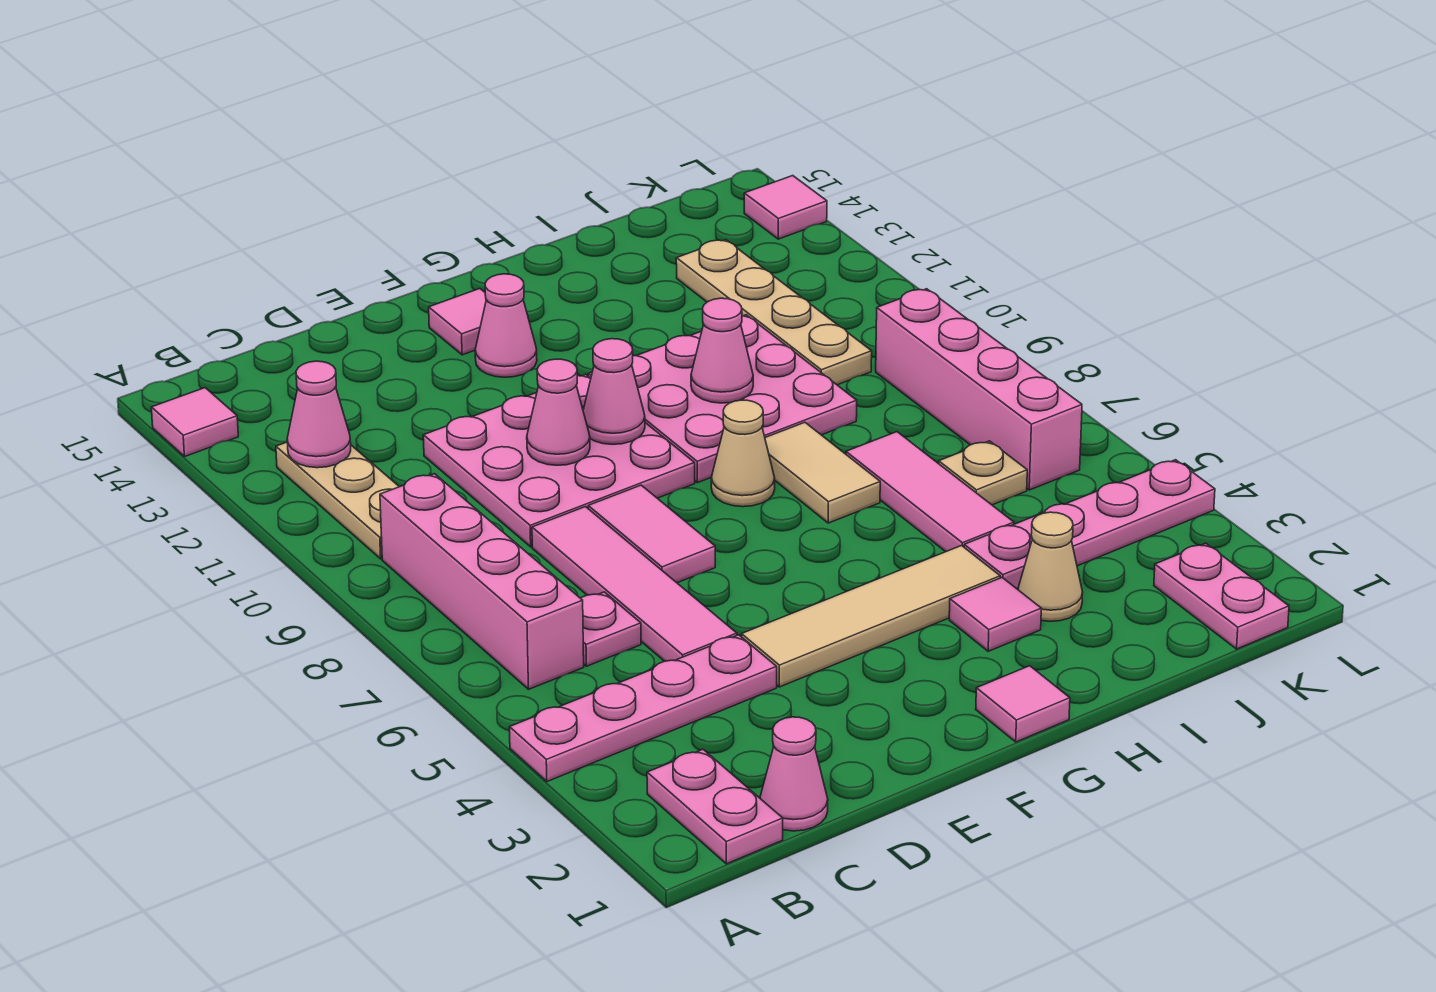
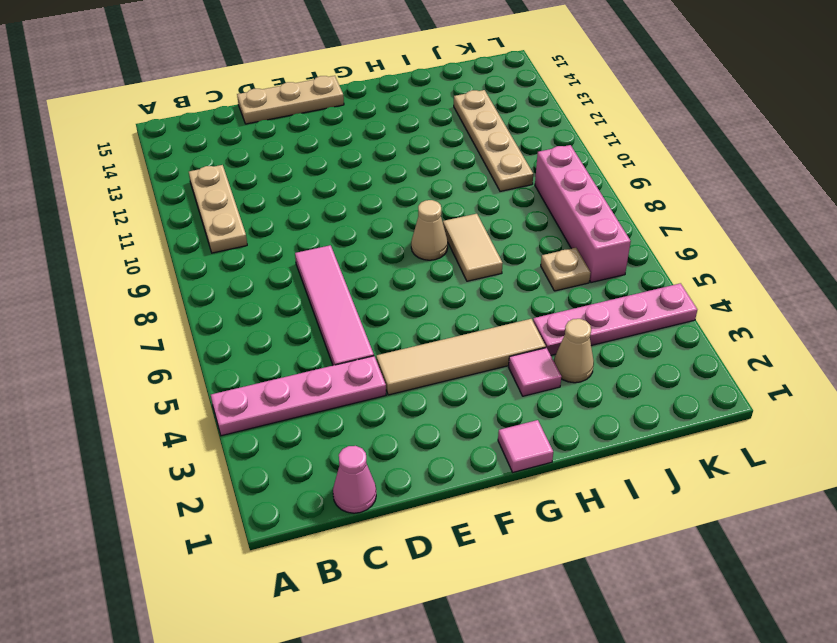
tan plate D15:F15 level 1 -> none
none -> pink tile A14 level 1
none -> pink plate B1:B2 level 1
none -> pink brick B6:B9 level 1
none -> pink plate C6 level 1

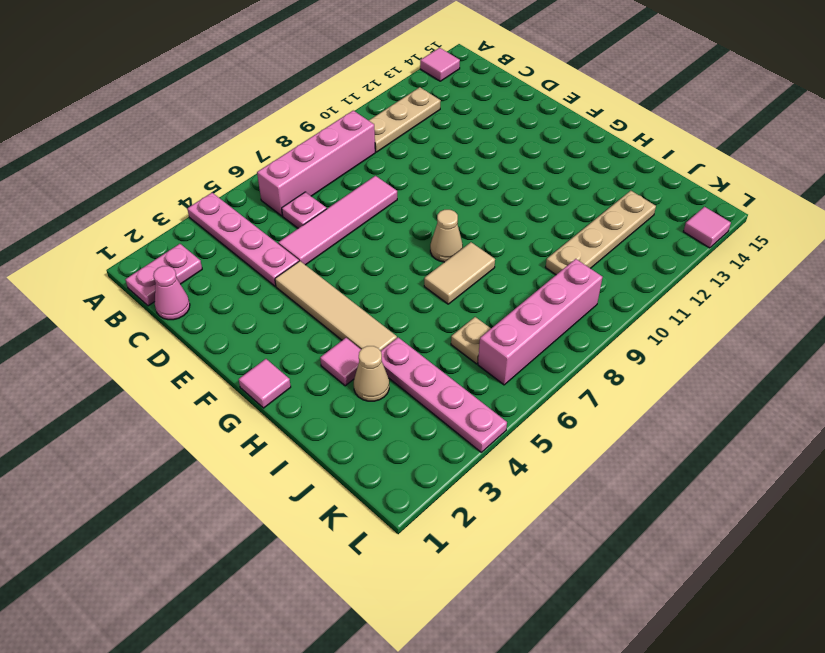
none -> pink plate D9:F11 level 1
none -> pink tile E7:E8 level 1
none -> pink cone F13 level 1
none -> pink tile F14 level 1

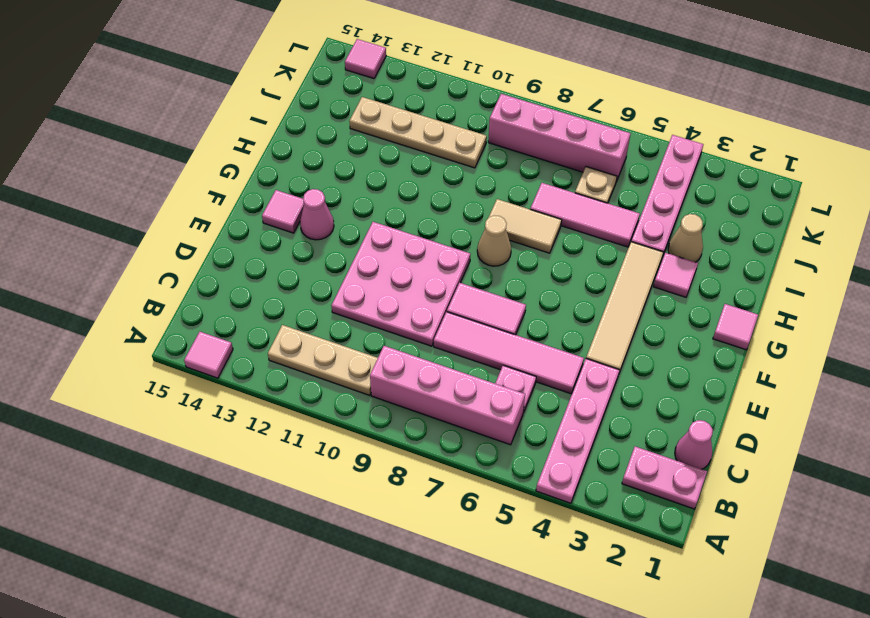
none -> pink plate G9:I11 level 1
none -> pink plate K1:K2 level 1
none -> pink cone B12 level 2
none -> pink cone E10 level 2

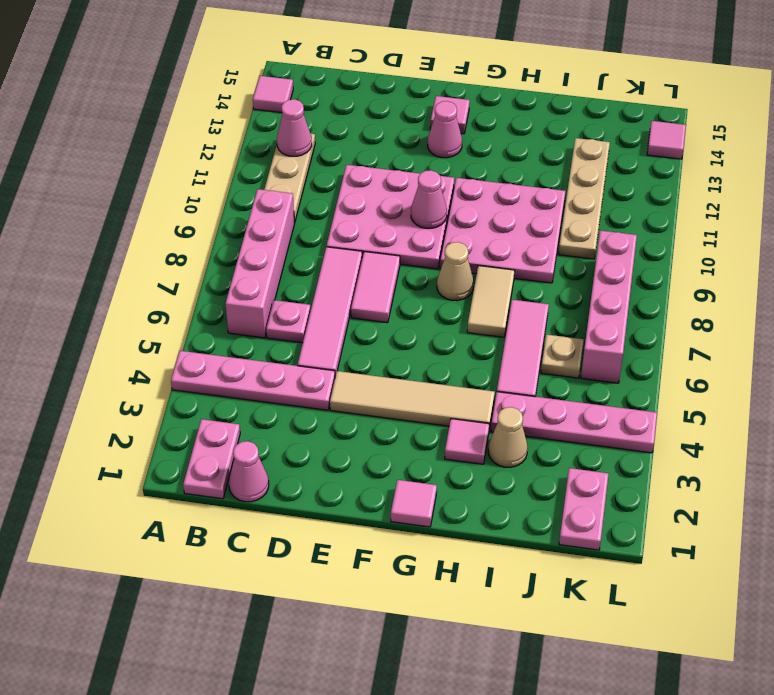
none -> pink cone E10 level 2
none -> pink cone H10 level 2

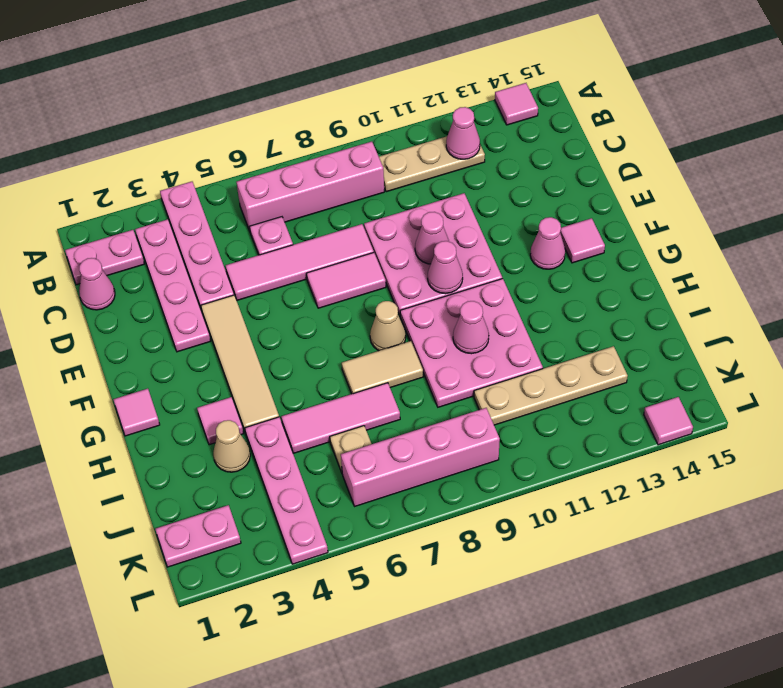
pink plate B3:E3 level 1 -> none

